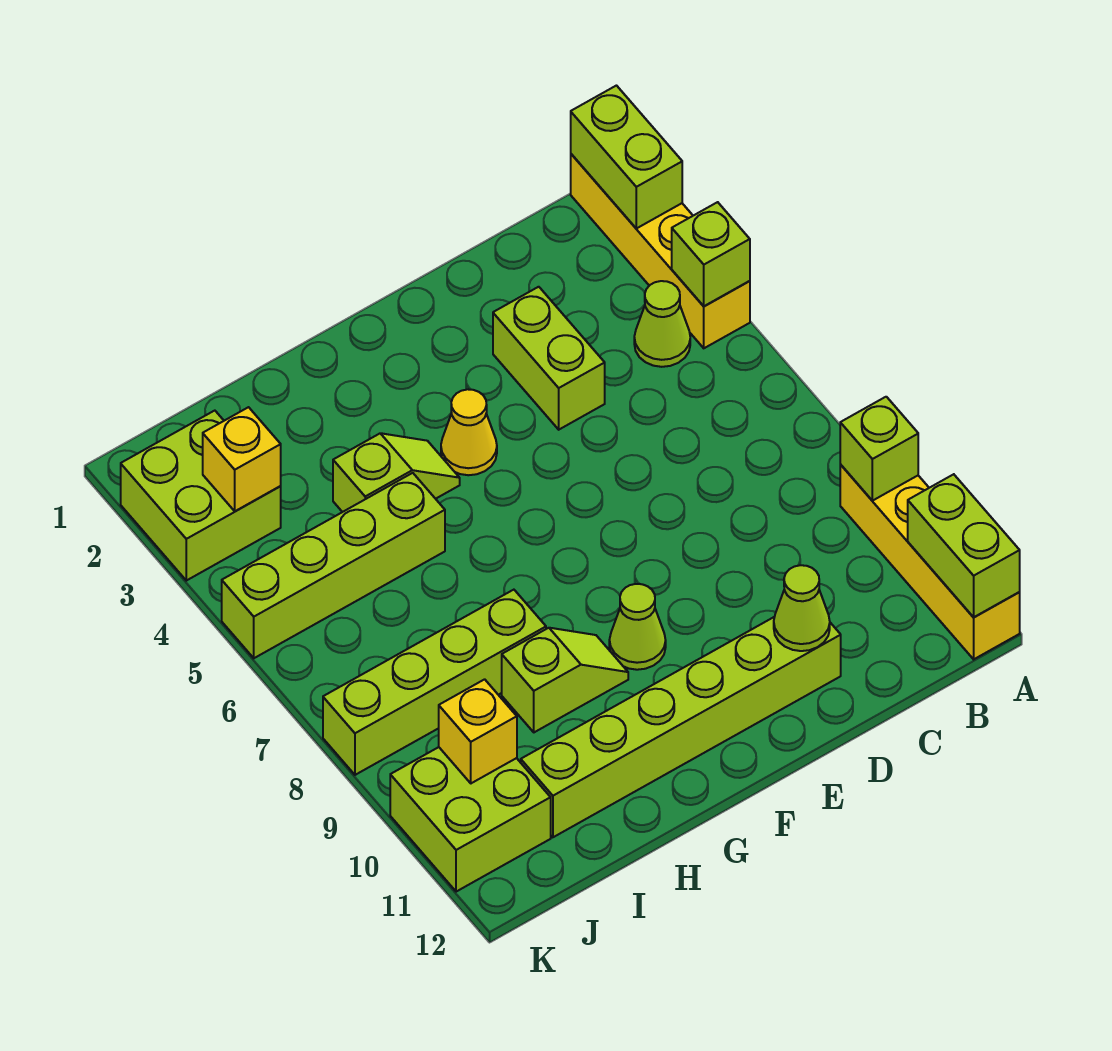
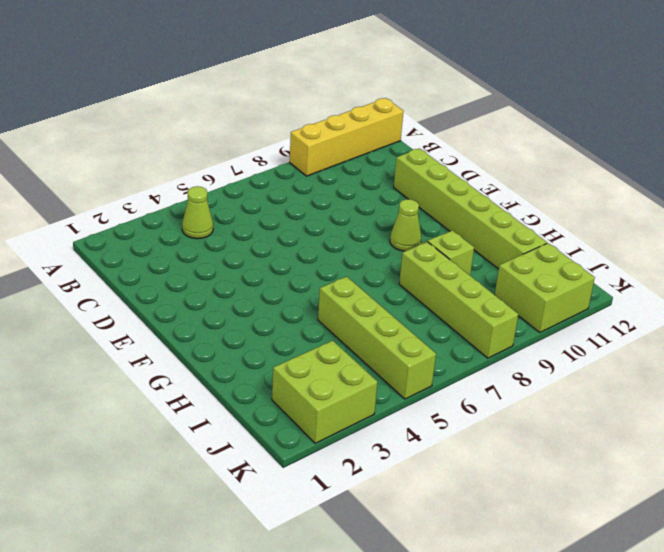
none -> yellow brick A1:A4 level 1
none -> lime brick D3:D4 level 1
none -> yellow cone F4 level 1

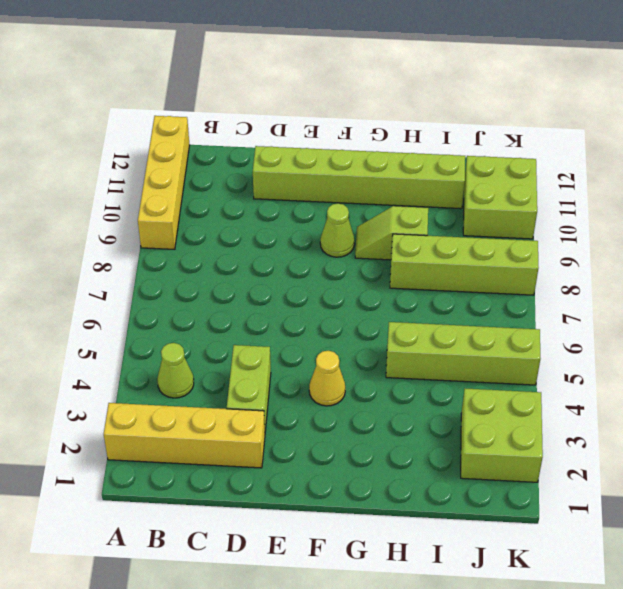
yellow brick A2:D2 level 1 -> yellow brick A1:A4 level 1
none -> lime slope G4:H4 level 1 top H
none -> lime brick A1:A2 level 2
none -> lime brick A4 level 2

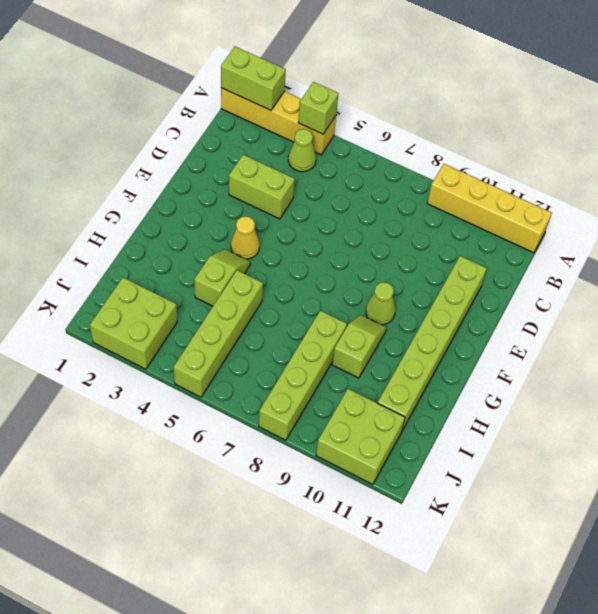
none -> lime brick A9 level 2
none -> lime brick A11:A12 level 2
none -> lime cone D11 level 2

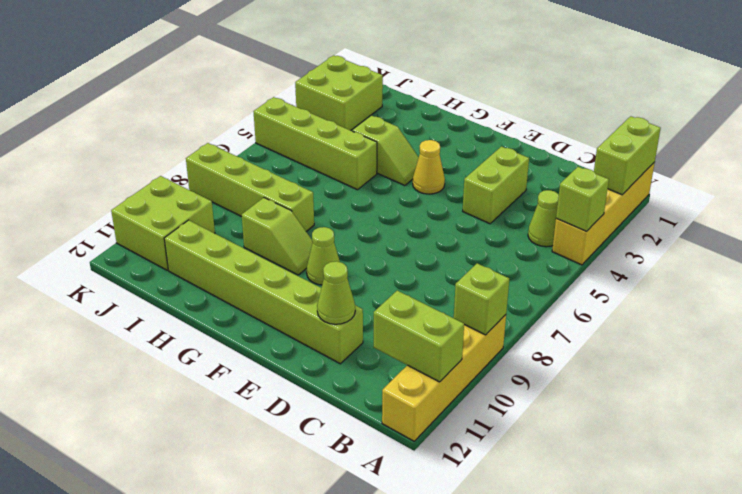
lime brick A11:B11 level 2 -> lime brick A11:A12 level 2
none -> yellow brick J3 level 2
none -> yellow brick J10 level 2

